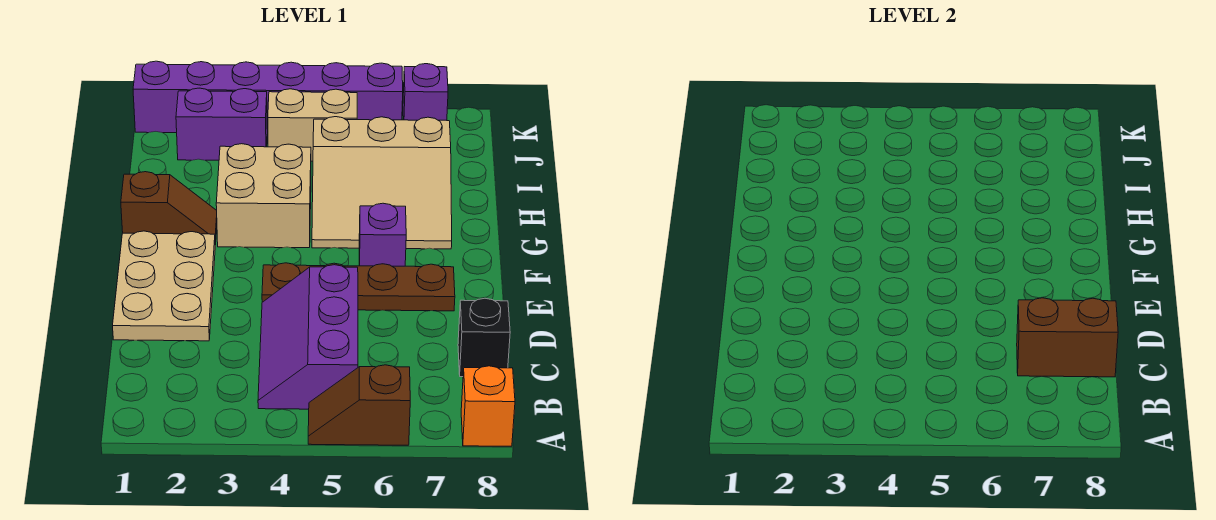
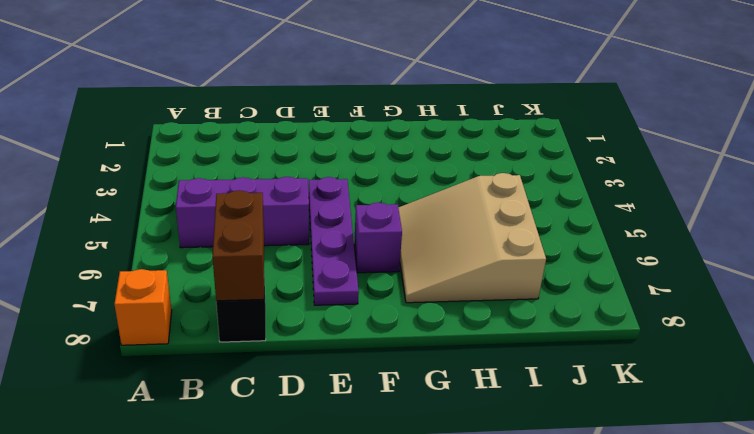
purple plate E4:E7 level 1 -> brown plate E4:E7 level 1
none -> brown slope A5:A6 level 1 top 6
none -> tan plate D1:F2 level 1
none -> brown slope G1:G2 level 1 top 1

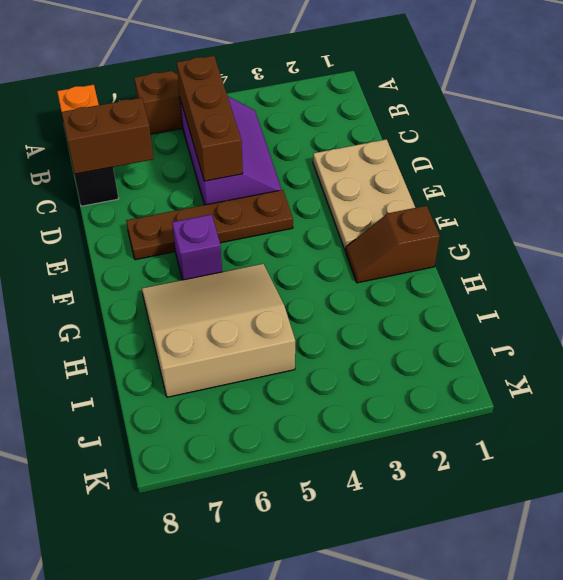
brown brick B5:D5 level 2 -> none
none -> tan brick G3:H4 level 1
none -> purple brick J2:J3 level 1
none -> tan brick J4:J5 level 1

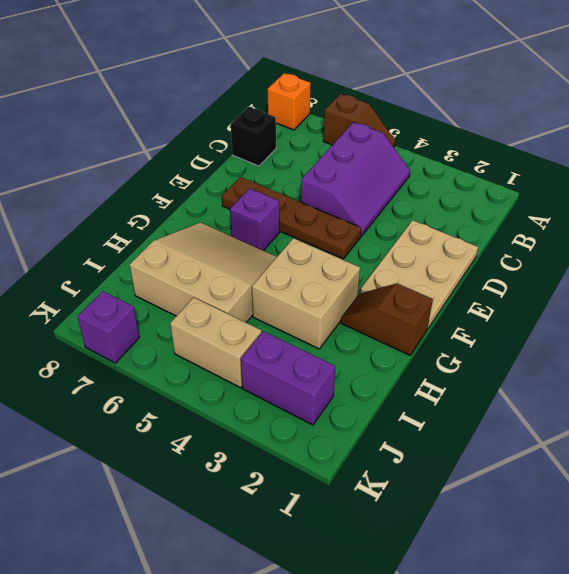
none -> purple brick K1:K6 level 1
none -> brown brick C7:C8 level 2

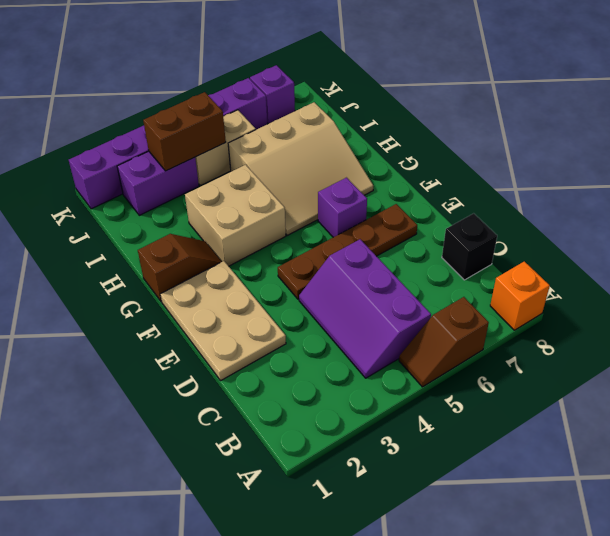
brown brick J3:J4 level 2 -> brown brick C7:C8 level 2

